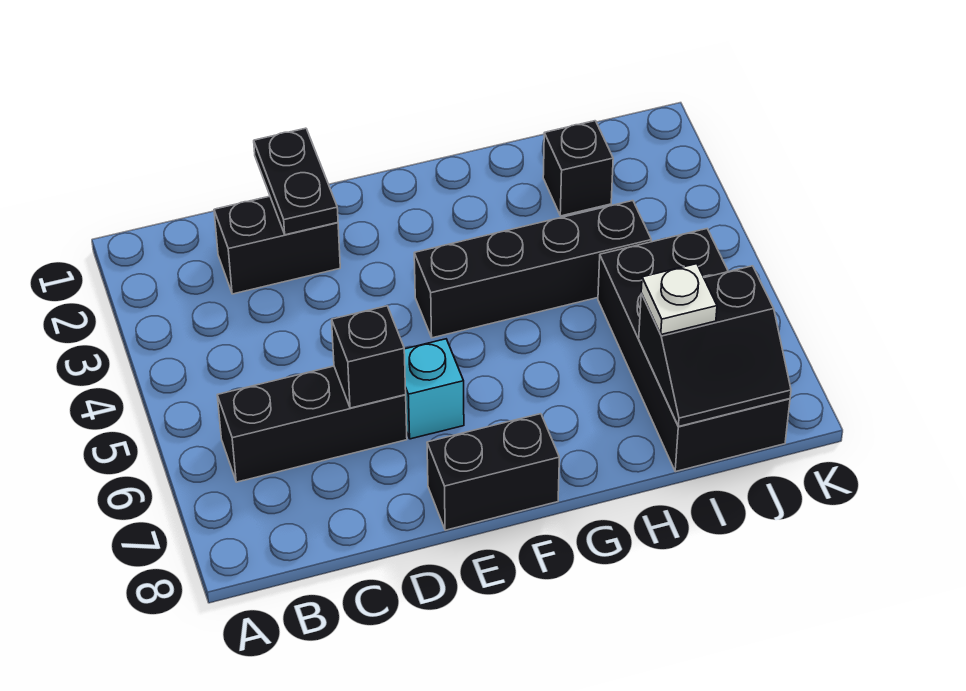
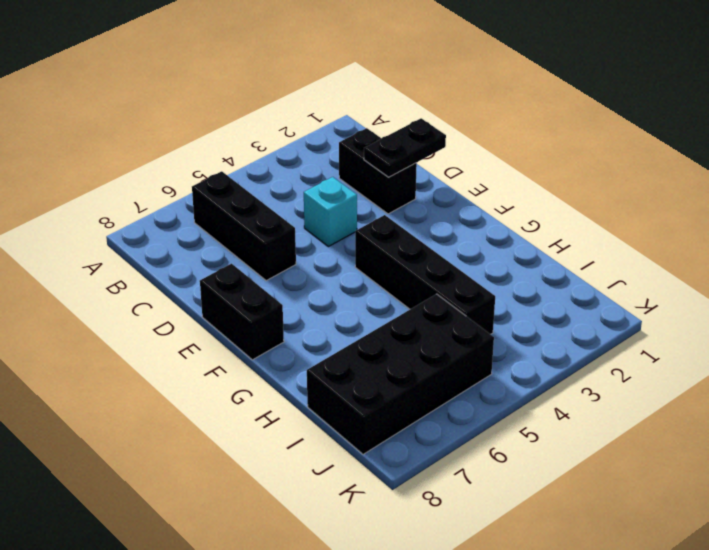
cyan brick D4 level 1 -> cyan brick E6 level 1
none -> black brick I2 level 1
none -> black brick D6 level 2

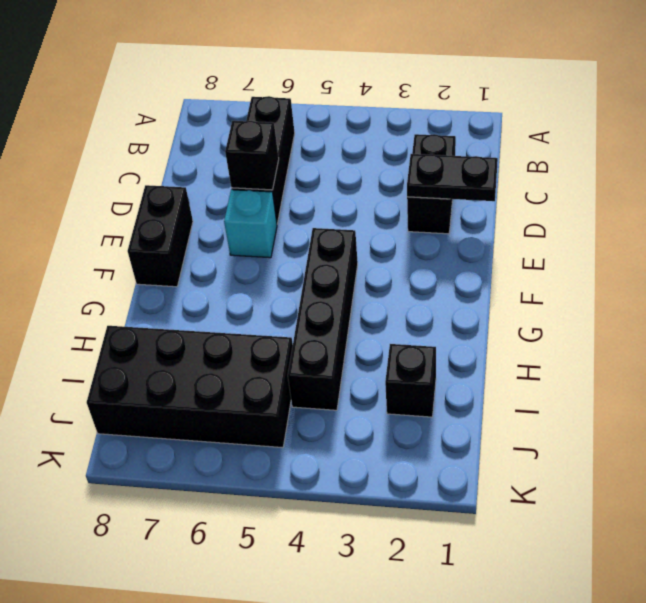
none -> black slope I7:J8 level 2 top 7
none -> white plate I7 level 3

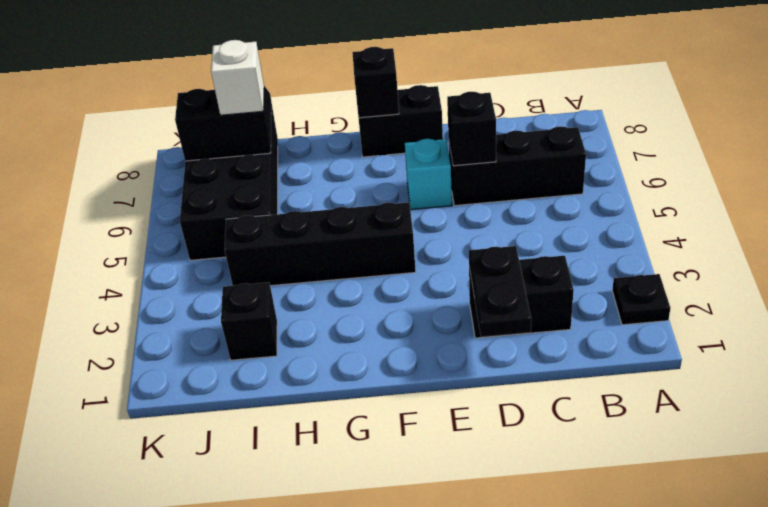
black plate A2 level 1 -> none
black brick F8 level 2 -> none
white brick I7 level 3 -> white plate I7 level 3

